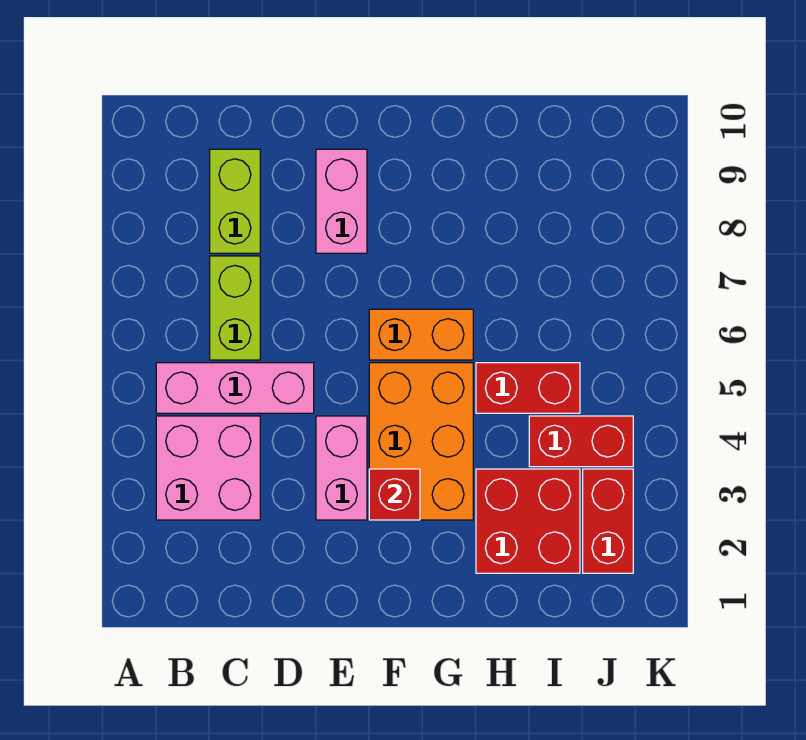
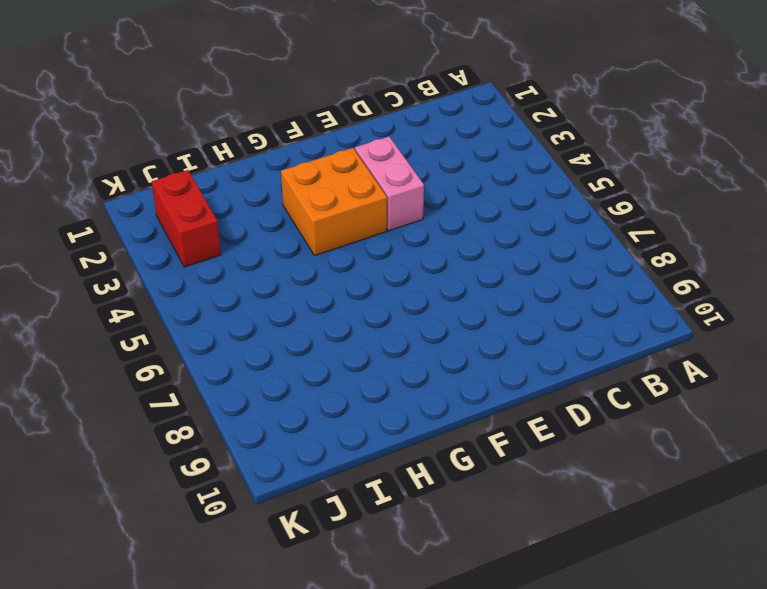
orange brick F3:G4 level 1 -> orange brick F3:G5 level 1
none -> pink brick B3:C4 level 1
none -> pink brick B5:D5 level 1
none -> lime brick C6:C7 level 1

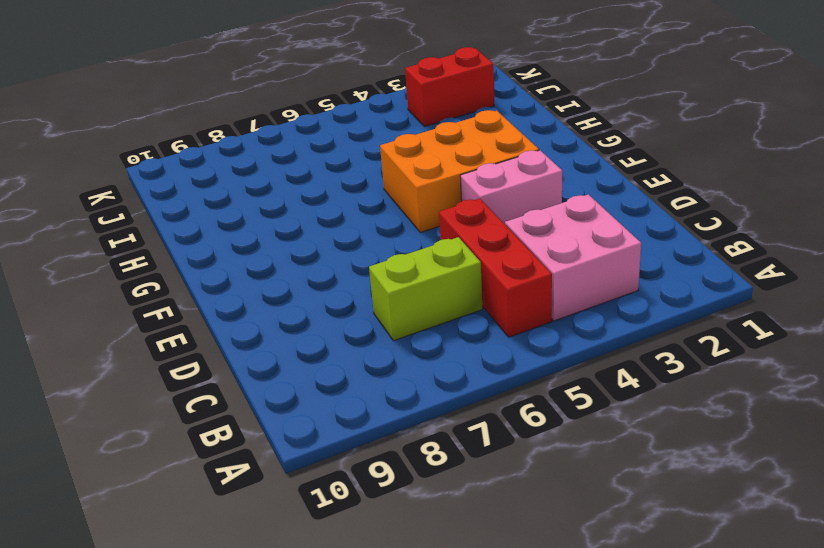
red brick B5:D5 level 1 -> pink brick B5:D5 level 1
none -> lime brick C8:C9 level 1
none -> pink brick E8:E9 level 1
none -> orange brick F6:G6 level 1

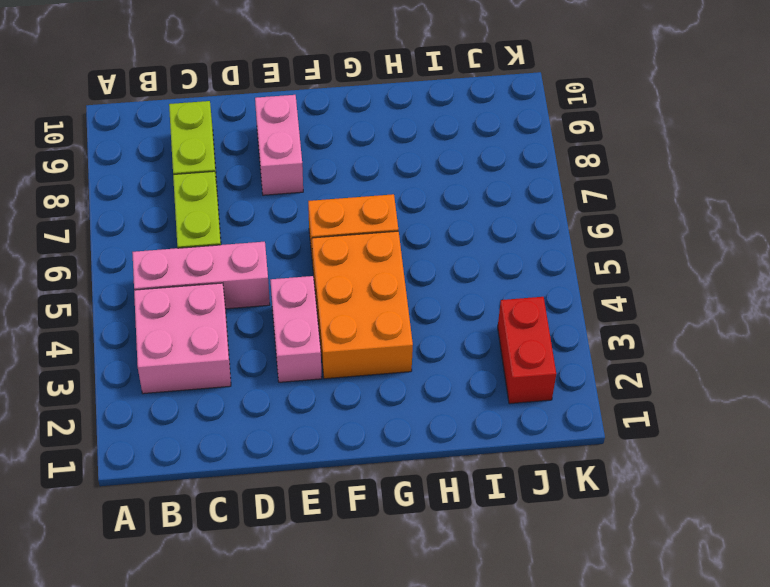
none -> red brick H2:I3 level 1
none -> red brick H5:I5 level 1
none -> red brick I4:J4 level 1

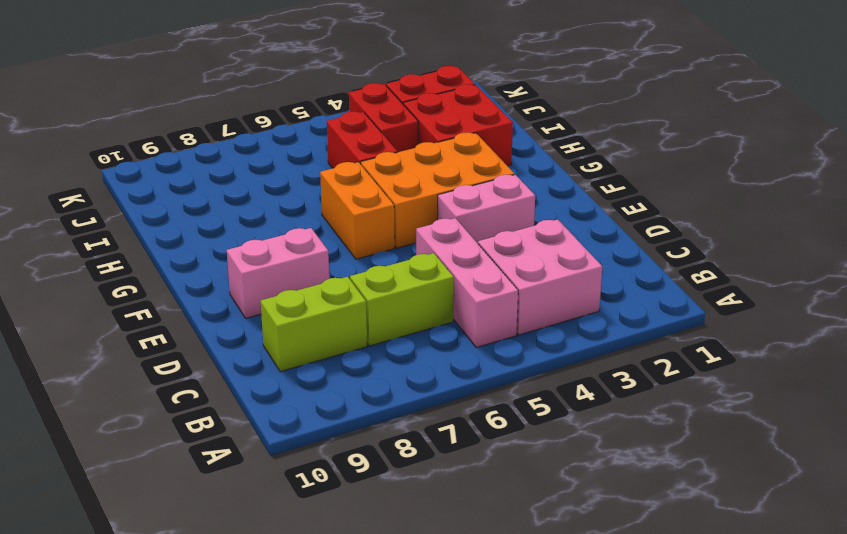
none -> red brick F3 level 2

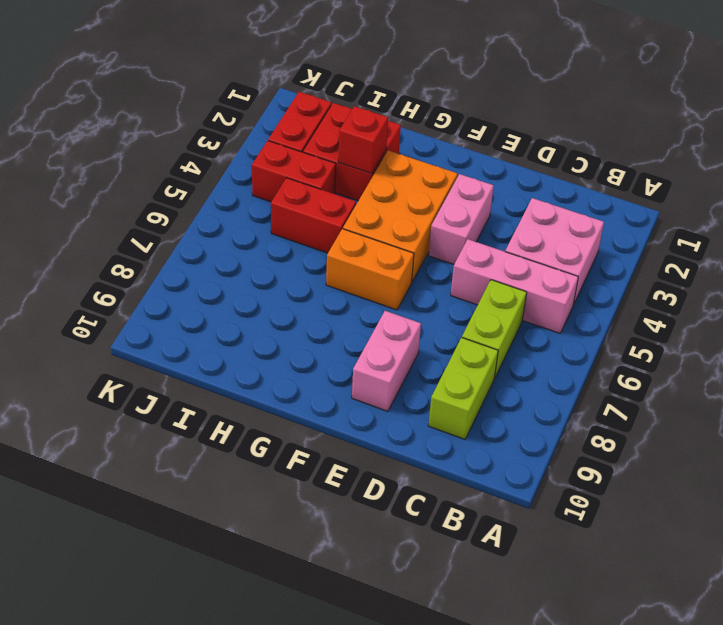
red brick H3 level 2 -> red brick F3 level 2

